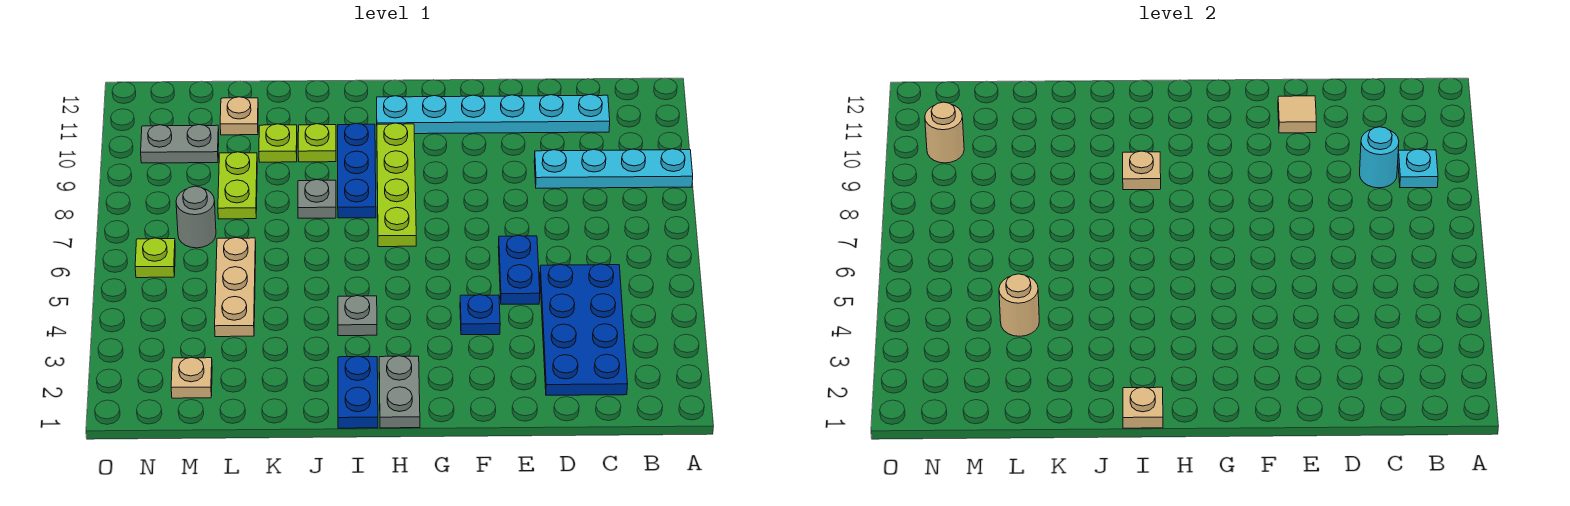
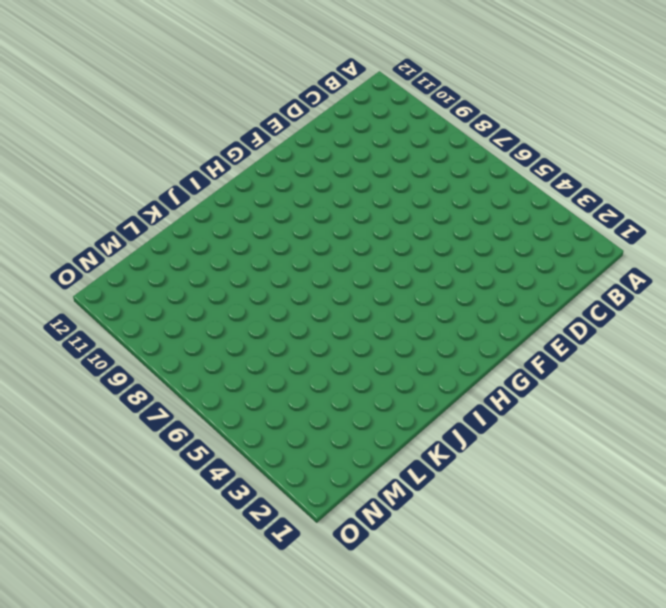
none -> cyan plate A9:D9 level 1
none -> blue plate C2:D5 level 1
none -> cyan plate C11:H11 level 1

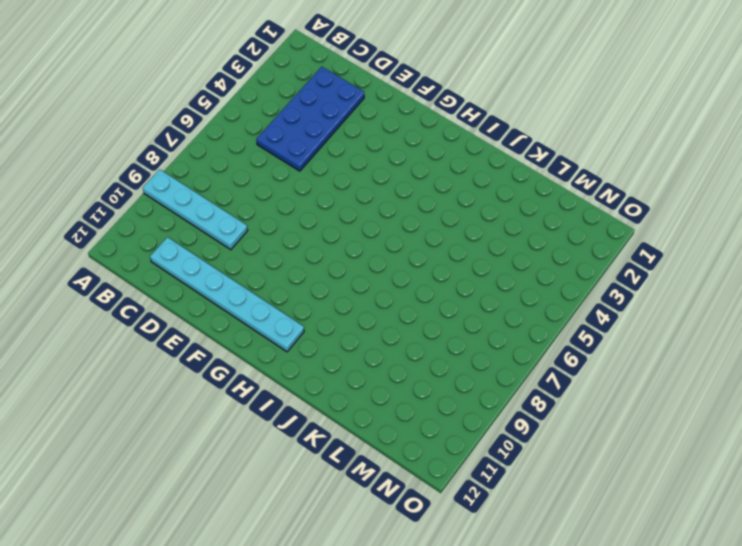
none -> blue plate E5:E6 level 1
none -> blue plate F4 level 1
none -> grey plate H1:H2 level 1

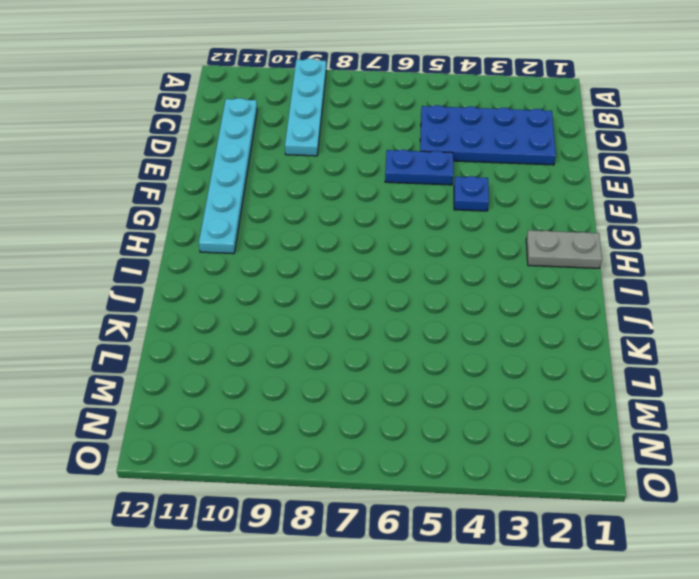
none -> lime plate H7:H10 level 1
none -> blue plate I1:I2 level 1
none -> grey plate I4 level 1

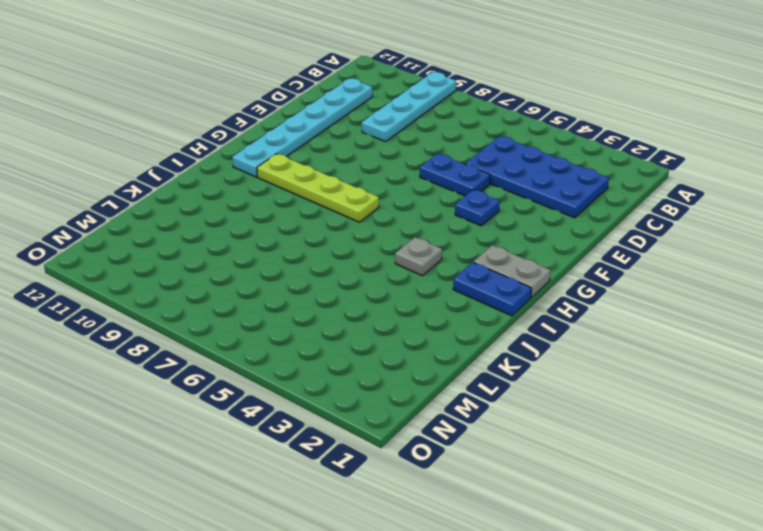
none -> blue plate I8:I10 level 1
none -> grey plate J8 level 1
none -> lime plate J10 level 1

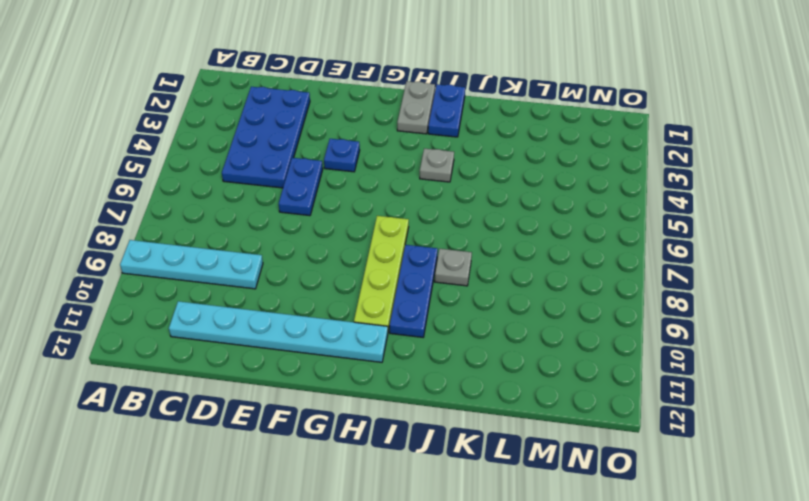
none -> lime plate J10 level 1
none -> lime plate K10 level 1
none -> tan plate L4:L6 level 1

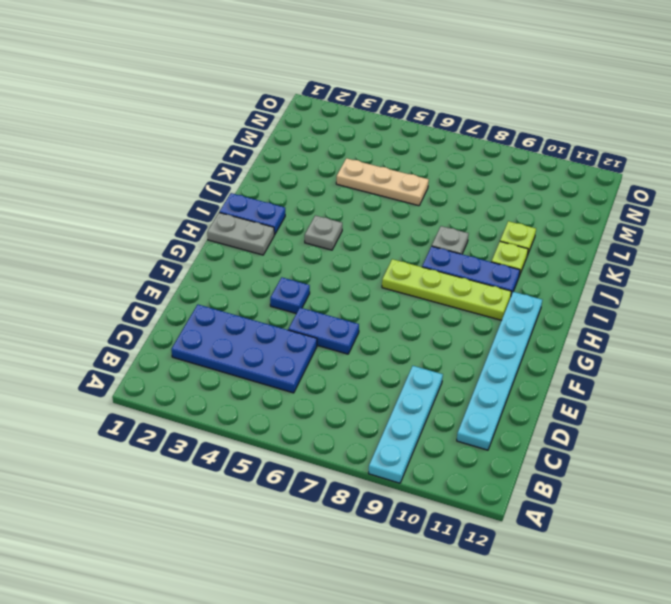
none -> lime plate L8:L9 level 1
none -> tan plate L11 level 1
none -> tan plate M2 level 1

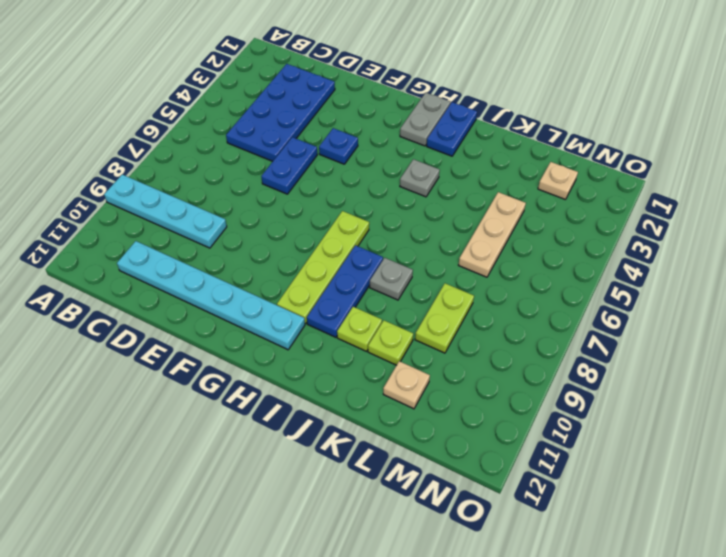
none -> grey round brick M7 level 1
none -> grey plate M10:N10 level 1
none -> lime plate N6 level 1

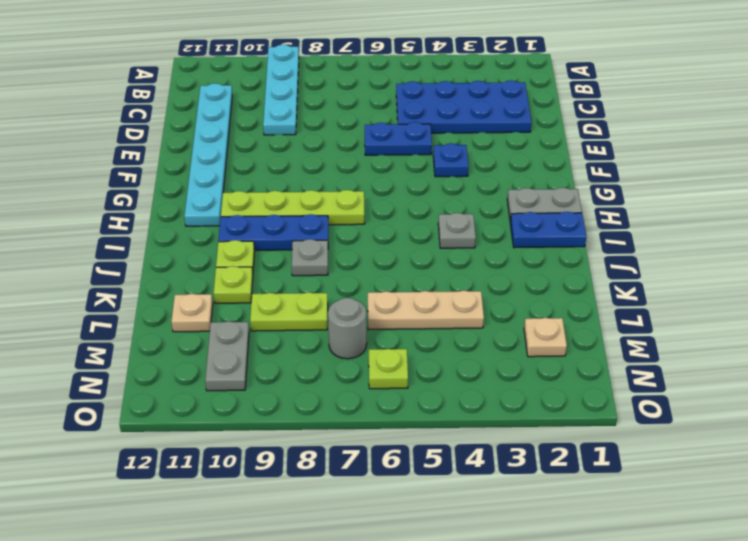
none -> cyan plate B9 level 2
none -> cyan round brick C9 level 2
none -> tan tile E11 level 2

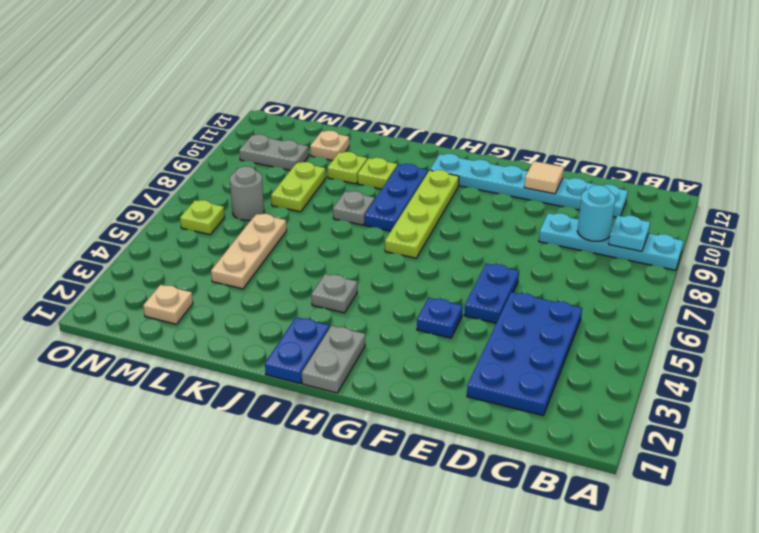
none -> tan plate I1 level 2
none -> tan plate I9 level 2
none -> tan round brick L4 level 2

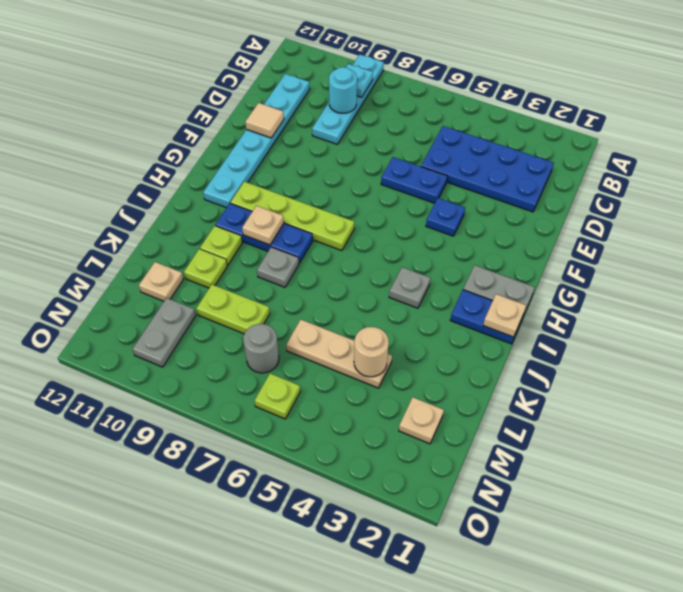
none -> tan round brick N10 level 2

